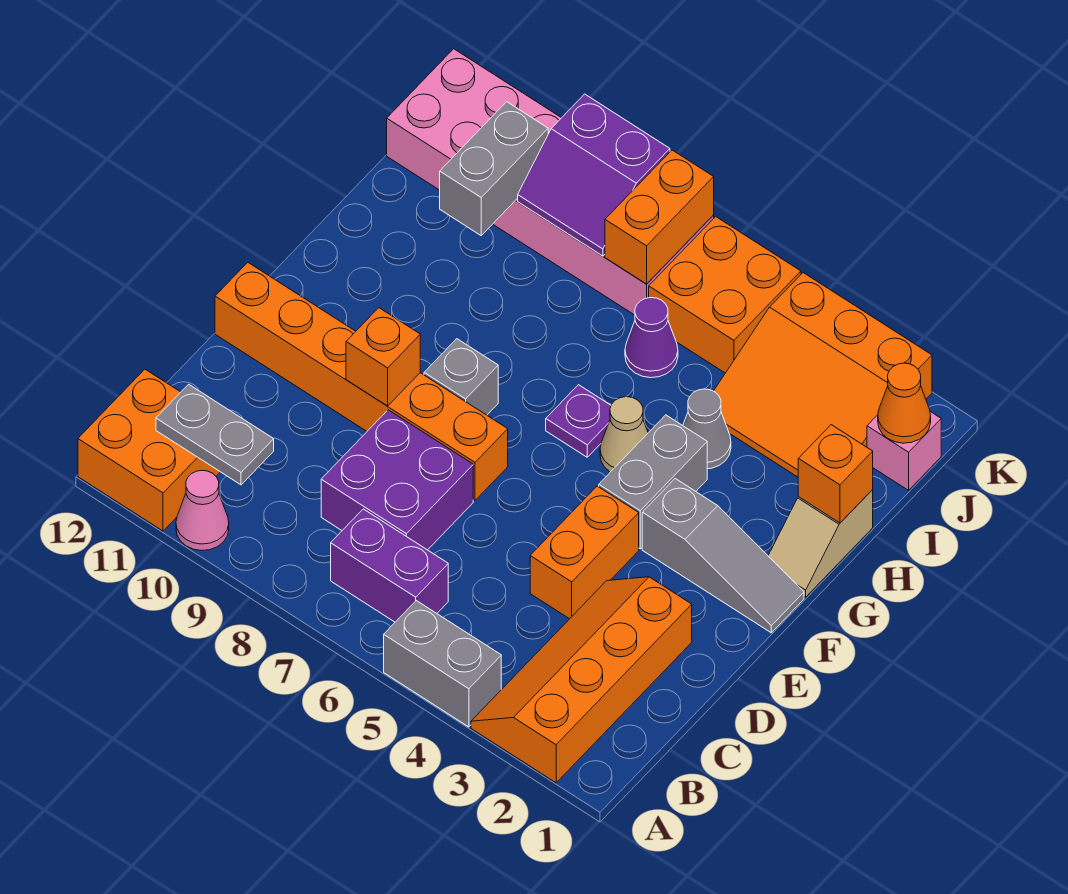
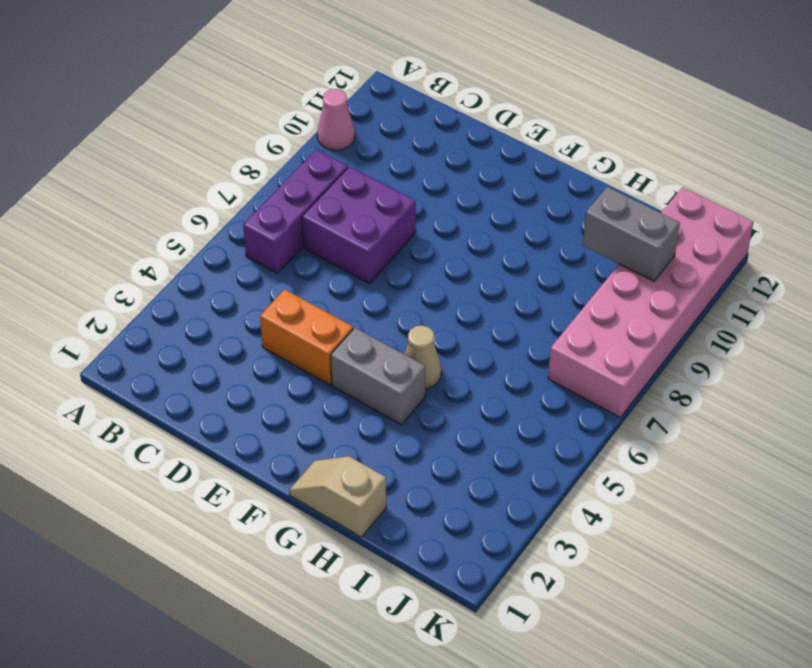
purple brick B6:B8 level 1 -> purple brick B6:B7 level 1
none -> orange slope A2:D3 level 1 top 2
none -> grey brick A4:A5 level 1
none -> orange brick A11:B12 level 1

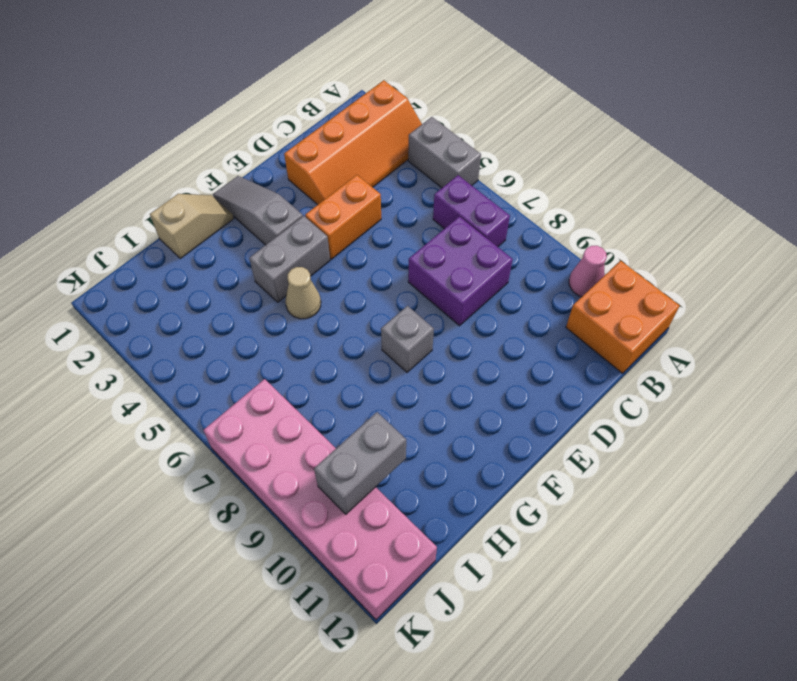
none -> orange brick E7:E12 level 1
none -> purple plate G6 level 1
none -> grey cone H4 level 1

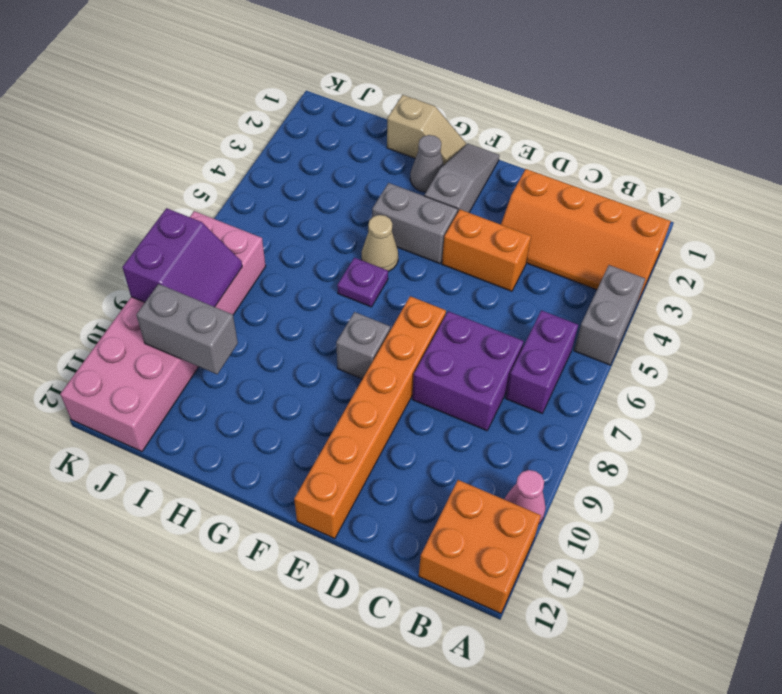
grey cone G2 level 1 -> grey cone H4 level 1
none -> orange slope I2:K4 level 1 top K
none -> purple cone I6 level 1
none -> pink brick J1 level 1

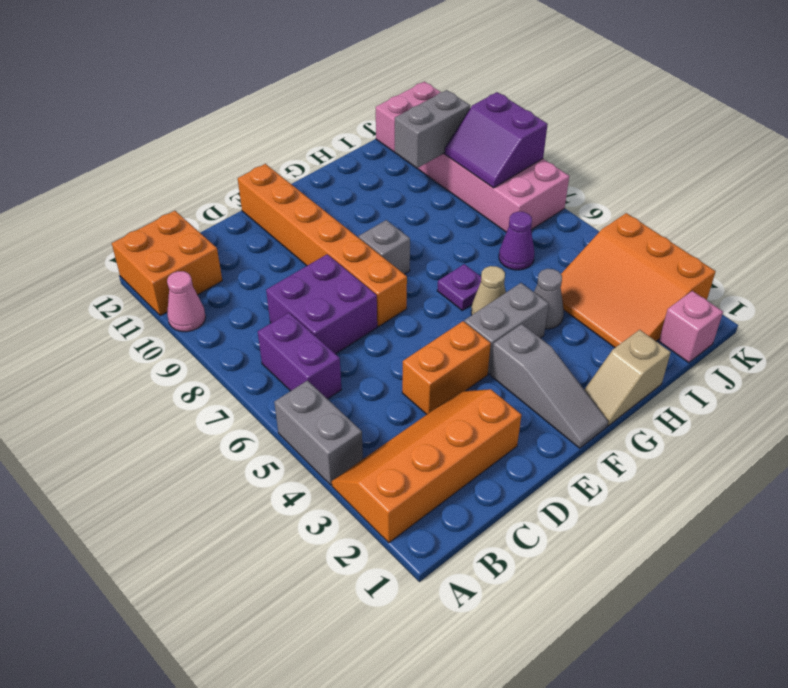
none -> orange brick J5:K6 level 1
none -> grey plate B10:B11 level 2
none -> orange brick E9 level 2

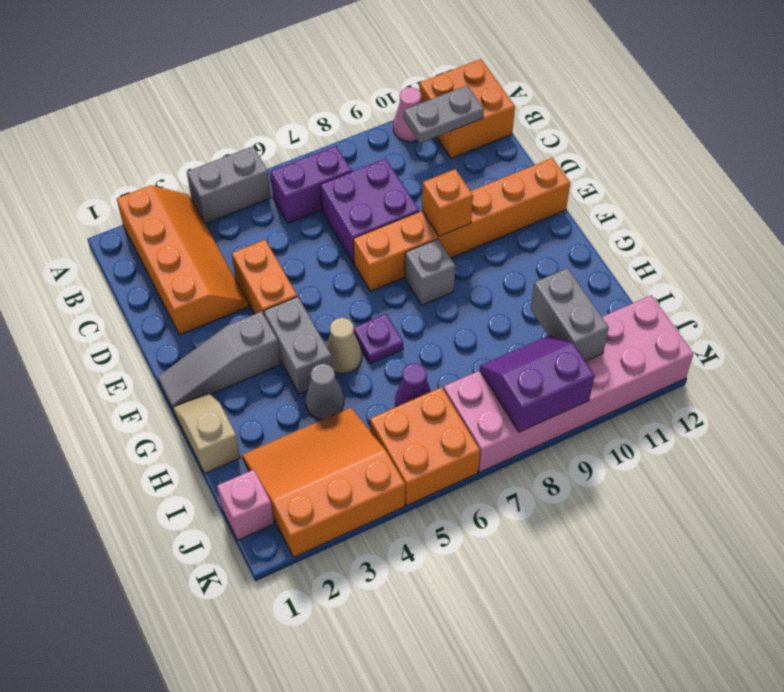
none -> orange brick H1 level 2
none -> orange cone J1 level 2
none -> orange brick J7:K7 level 2

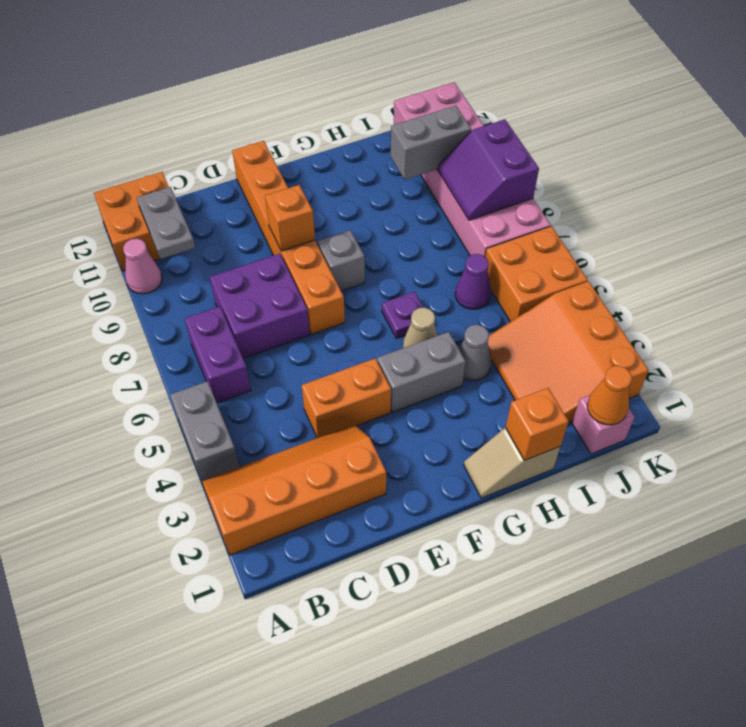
none -> grey slope F1:F3 level 1 top 3
none -> orange brick J7:K7 level 2

